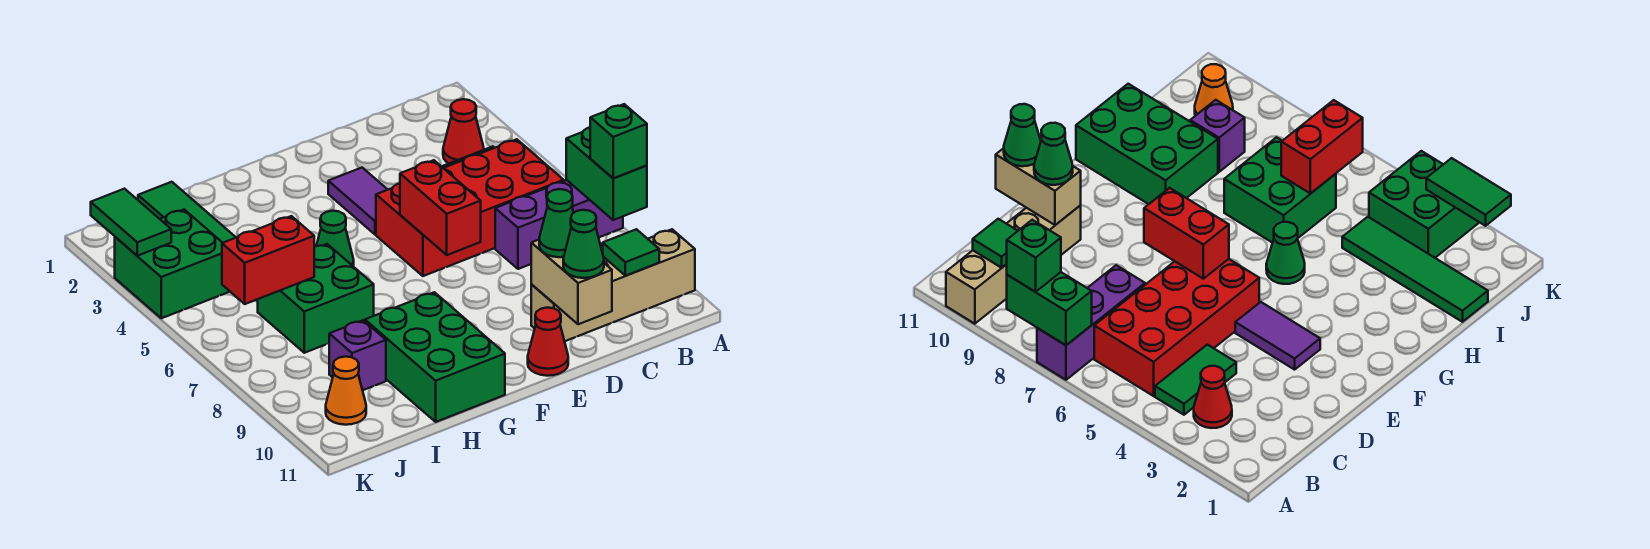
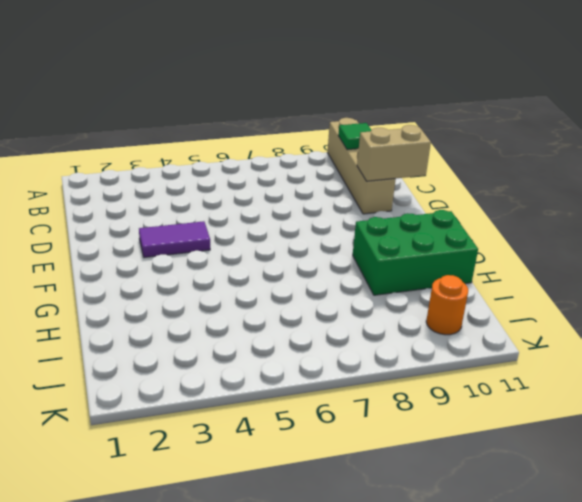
orange round brick J10 level 1 -> orange cone J10 level 1
none -> purple brick A7:C7 level 1
none -> red cone B3 level 1
none -> green tile B4:C4 level 1

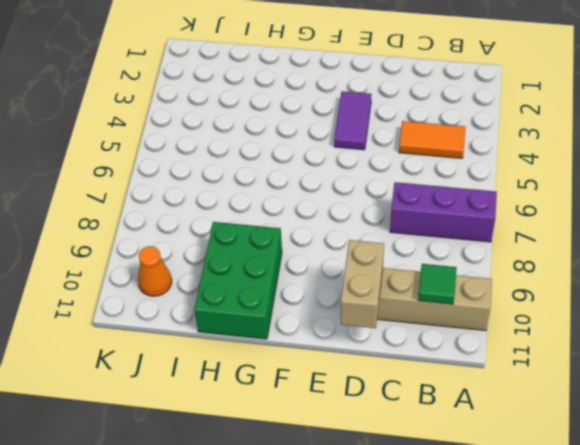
orange tile B4:C4 level 1 -> green tile B4:C4 level 1
none -> red cone B3 level 1
none -> red brick B5:E6 level 1
none -> red cone E11 level 1

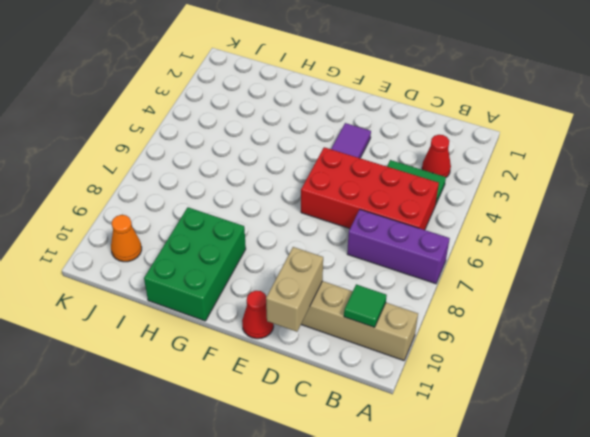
none -> green cone G5 level 1
none -> green brick H6:I7 level 1
none -> green tile I1:I4 level 1

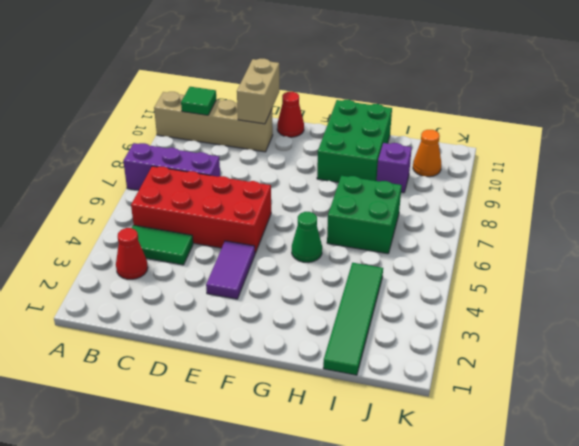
none -> green brick J3:K4 level 1
none -> green brick A7:A8 level 2
none -> red brick E6:E7 level 2

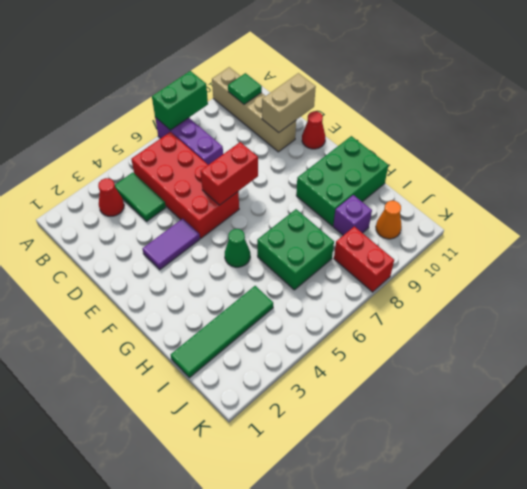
red brick J8:K8 level 1 -> red brick I6:J6 level 2
none -> green brick J3:K4 level 1
none -> green tile K2:K3 level 2
none -> green brick A8 level 3

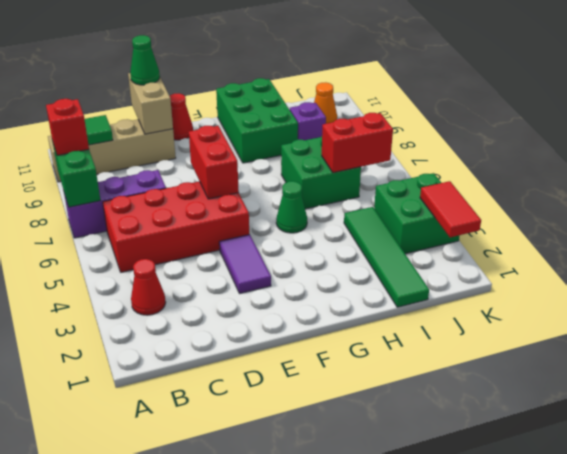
red brick A8 level 3 -> green brick A8 level 3
red tile K2:K3 level 2 -> green tile K2:K3 level 2
none -> green tile B4:C4 level 1
none -> green cone D10 level 3

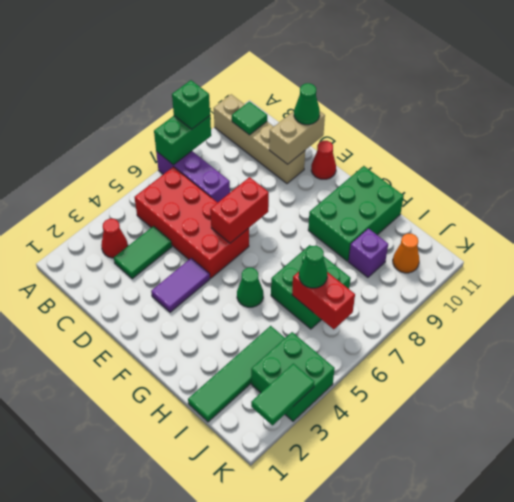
green tile C3:C4 level 1 -> green tile B4:C4 level 1
green cone I6 level 3 -> green cone D10 level 3

